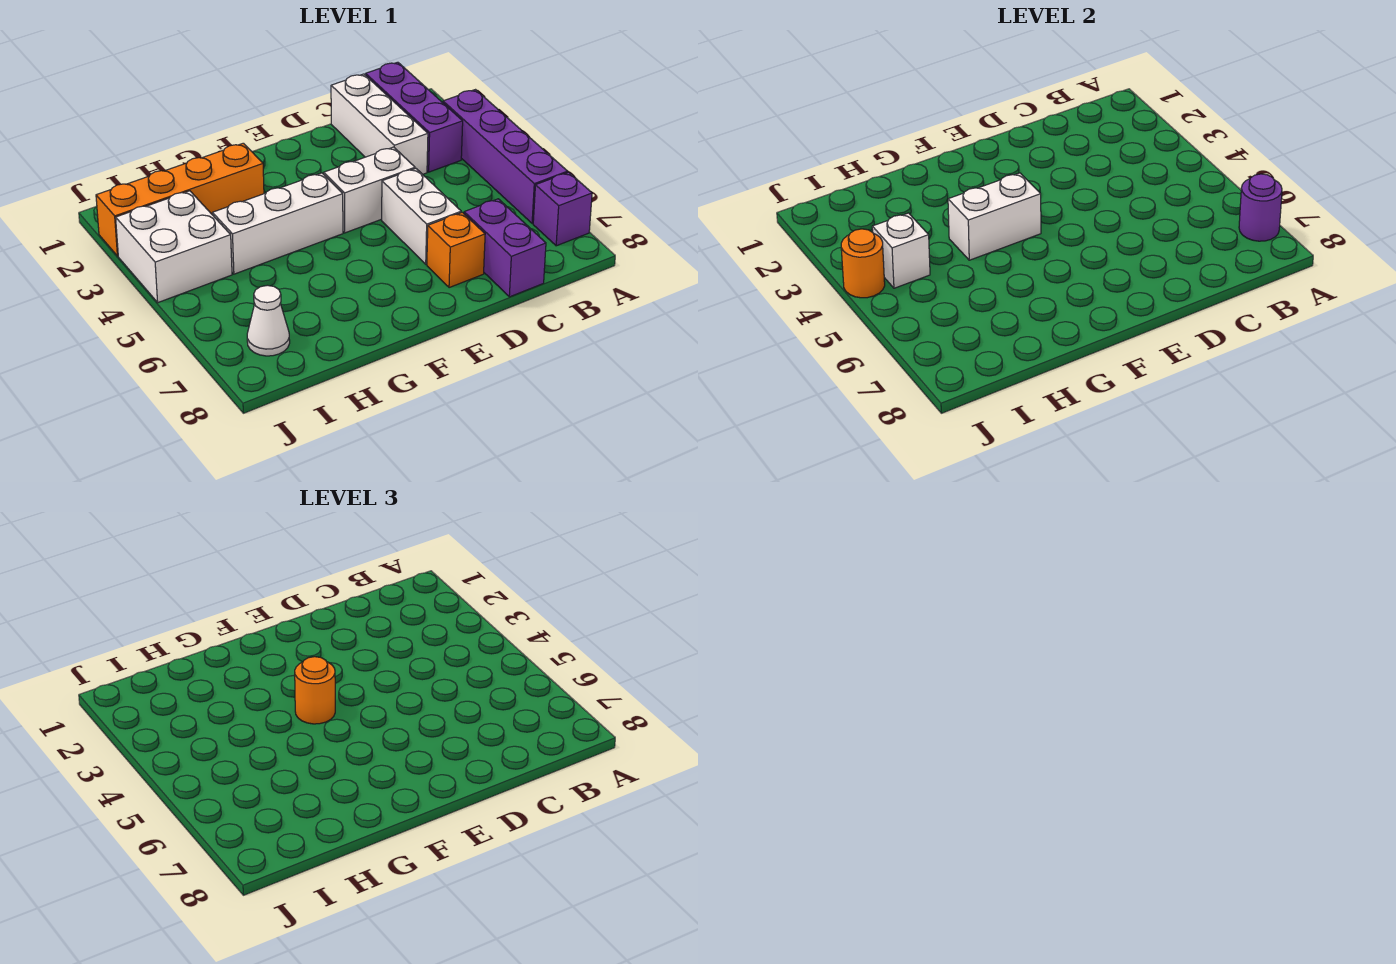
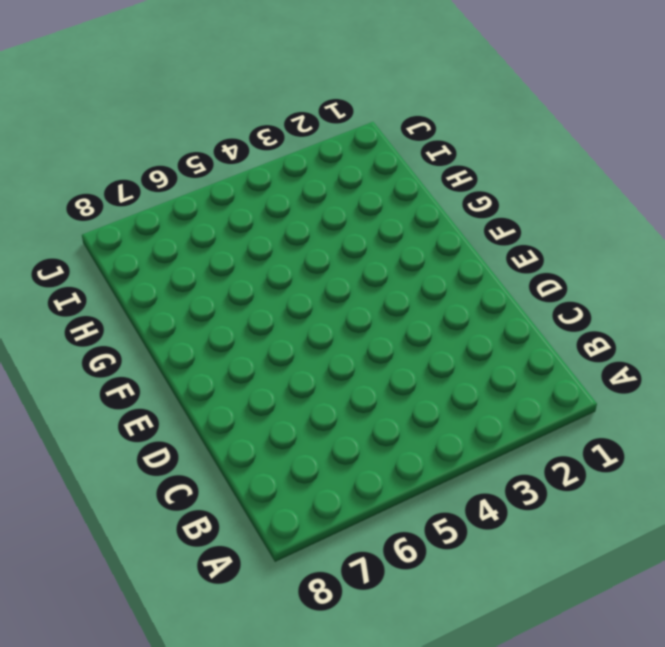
none -> purple brick A3:A6 level 1
none -> purple brick A7 level 1
none -> purple brick B1:B3 level 1

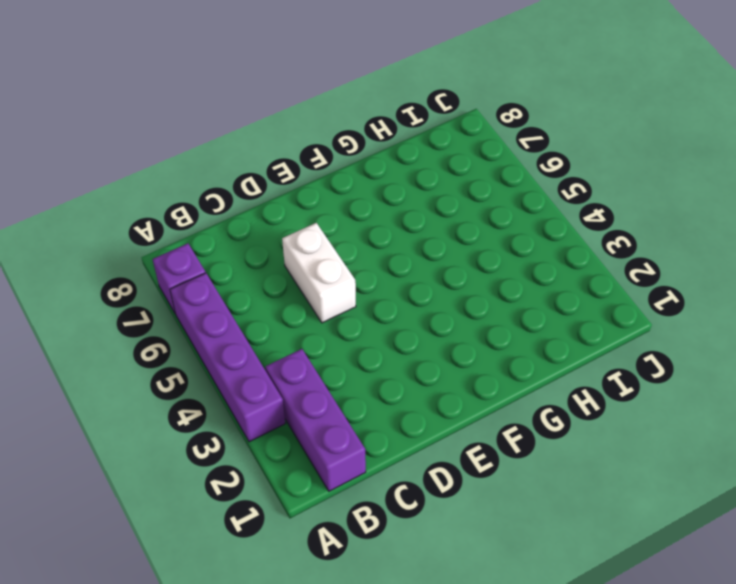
none -> white brick C1:C3 level 1
none -> purple brick C7:C8 level 1
none -> white brick D4:E4 level 1

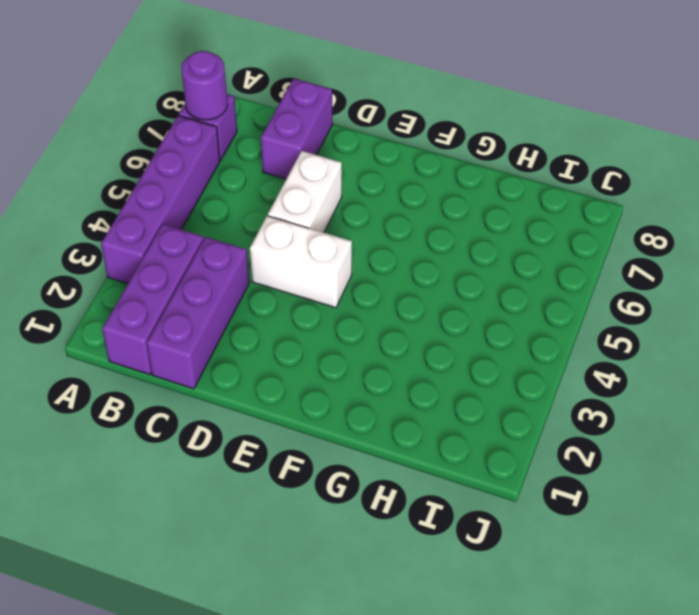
purple brick C1:C3 level 1 -> white brick C1:C3 level 1
none -> orange brick D7 level 1
none -> white brick F4:H4 level 1
none -> orange brick G2:J2 level 1

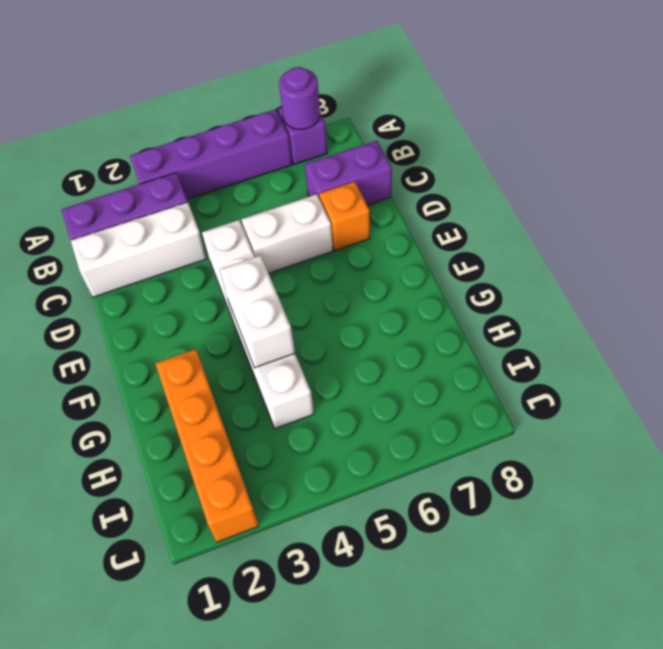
none -> white brick I3:J4 level 1
none -> white cone I7 level 1
none -> white brick I4 level 2

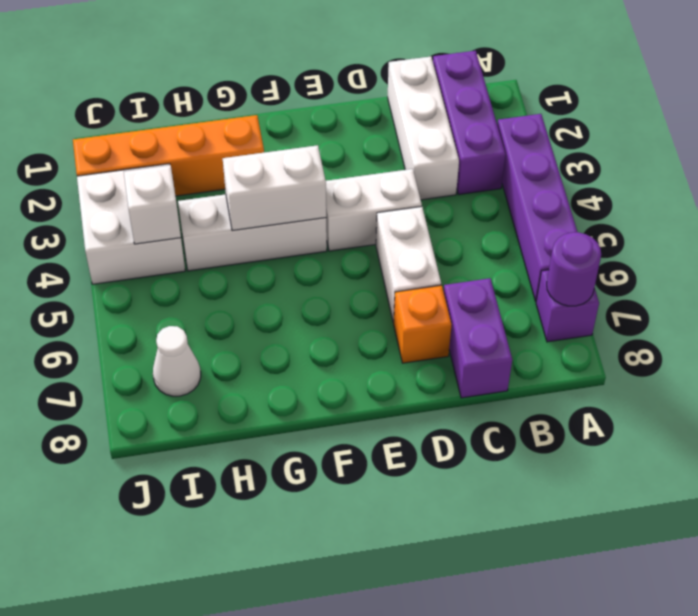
none -> orange round brick J4 level 2
none -> orange round brick F4 level 3

